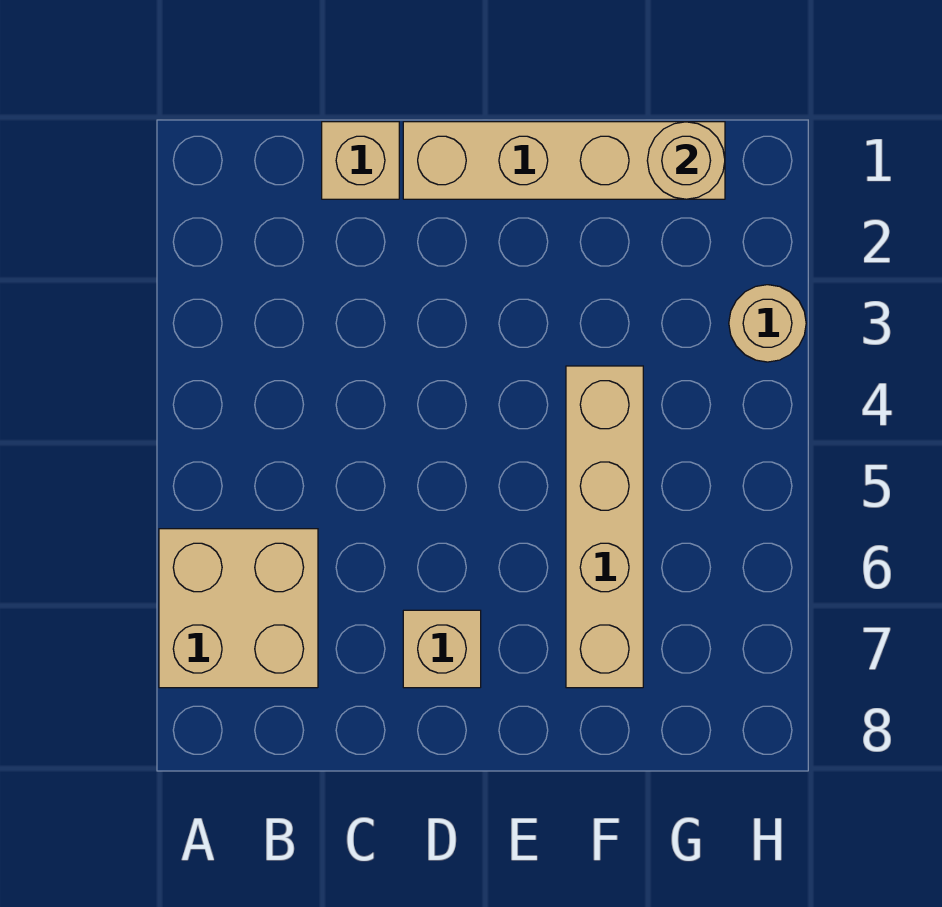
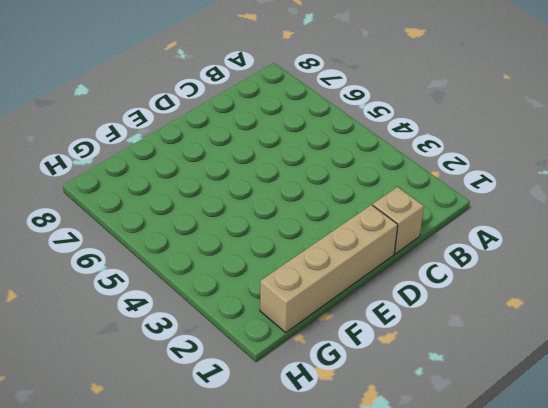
none -> tan brick A6:B7 level 1
none -> tan brick D7 level 1

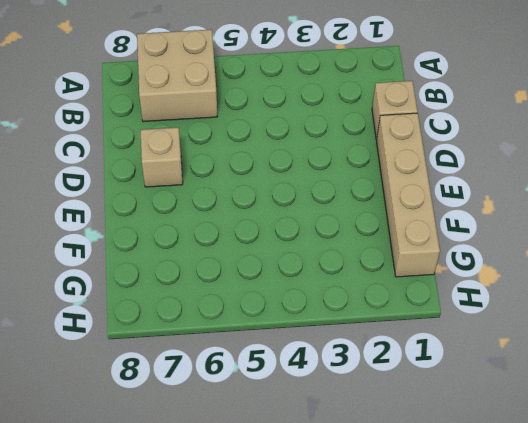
none -> tan brick F4:F7 level 1
none -> tan round brick H3 level 1

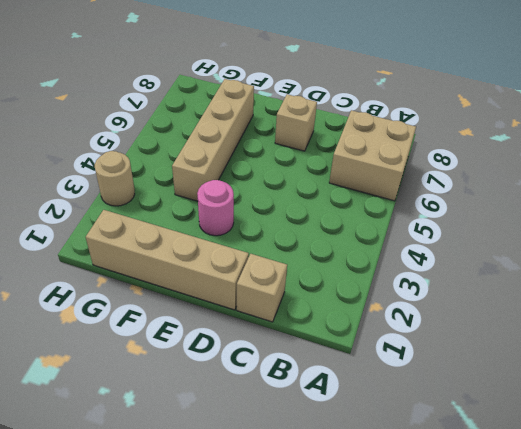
pink round brick E3 level 1 -> none
none -> tan round brick G1 level 2

